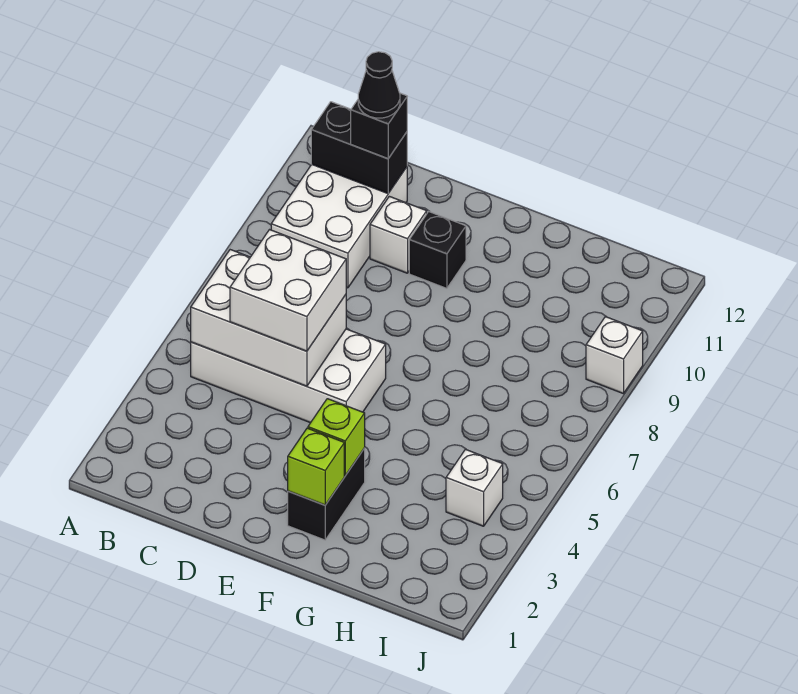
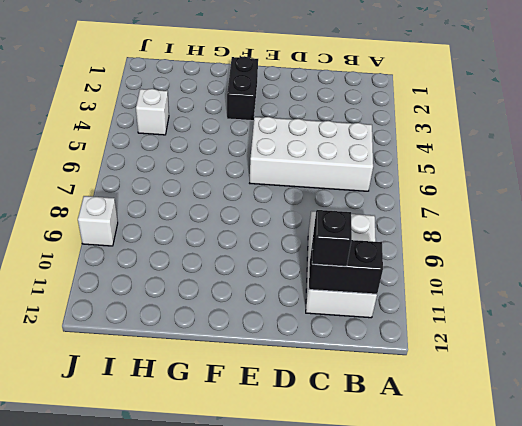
none -> white brick D10 level 1
none -> black brick E10 level 1
none -> white brick B5:D6 level 2

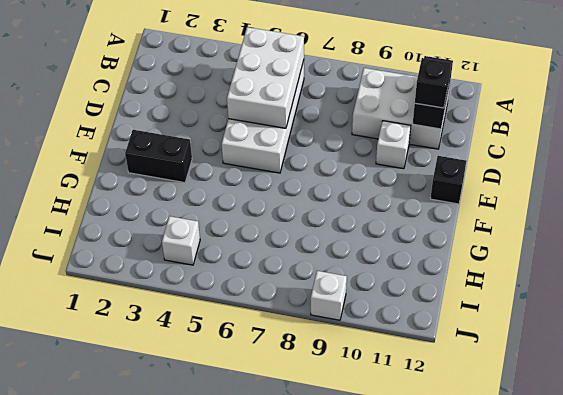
black brick E12 level 1 -> black brick E10 level 1
none -> lime brick F2 level 2
none -> lime brick F3 level 2
none -> white brick C5:D6 level 3

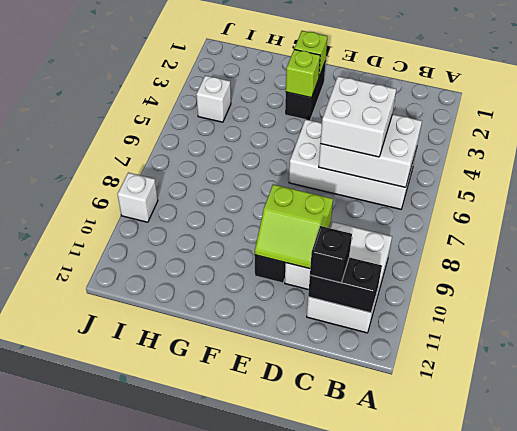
lime slope D9:E10 level 2 top 9 -> none
none -> black cone C11 level 4

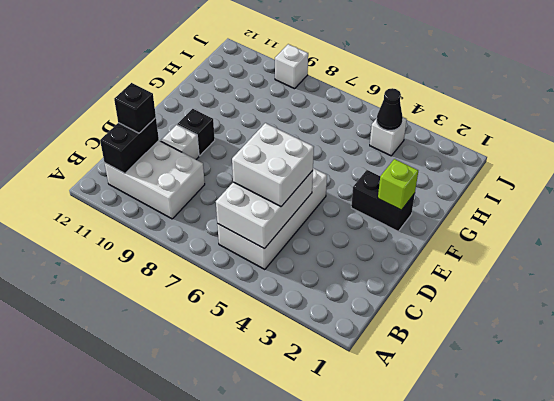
black cone I4 level 2 -> black cone C11 level 4
none -> lime brick F3 level 2

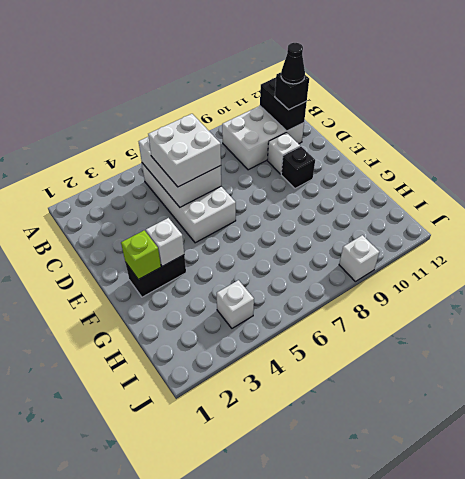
white brick F3 level 2 -> lime brick F3 level 2

